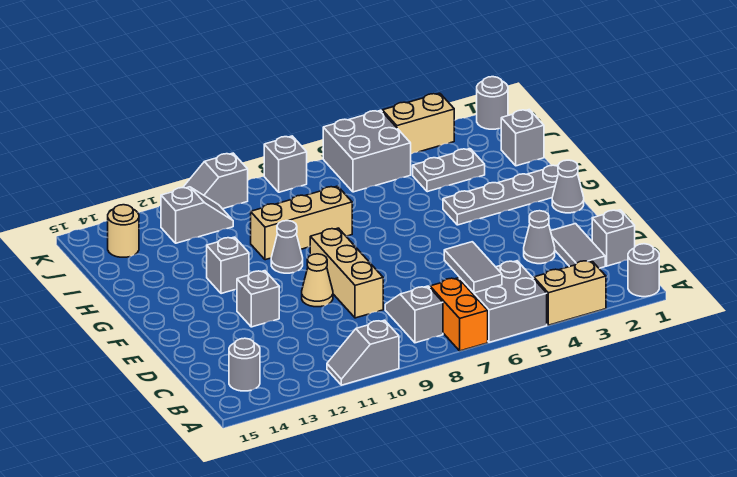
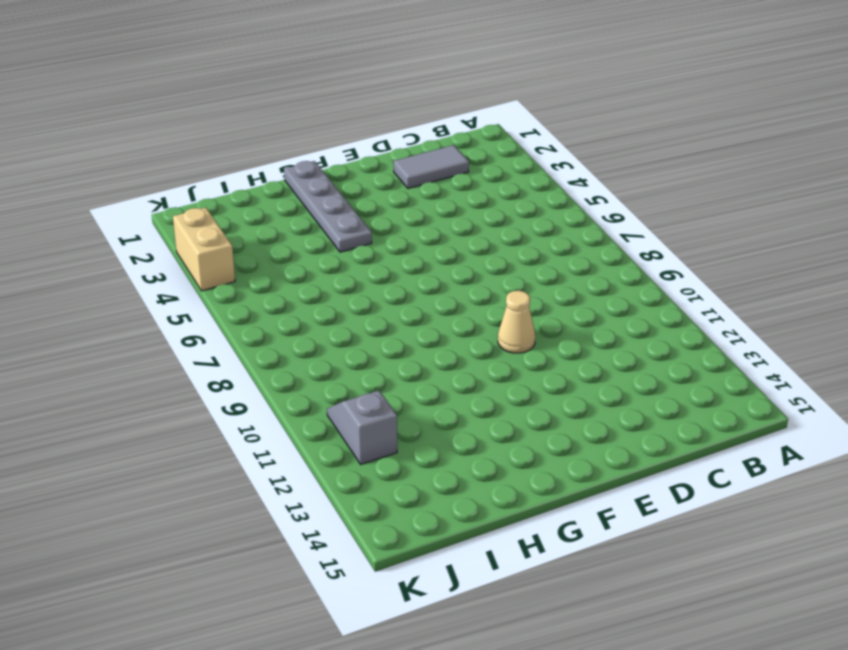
none -> grey round brick A1 level 1
none -> tan brick A3:A4 level 1
none -> grey brick A5:B6 level 1

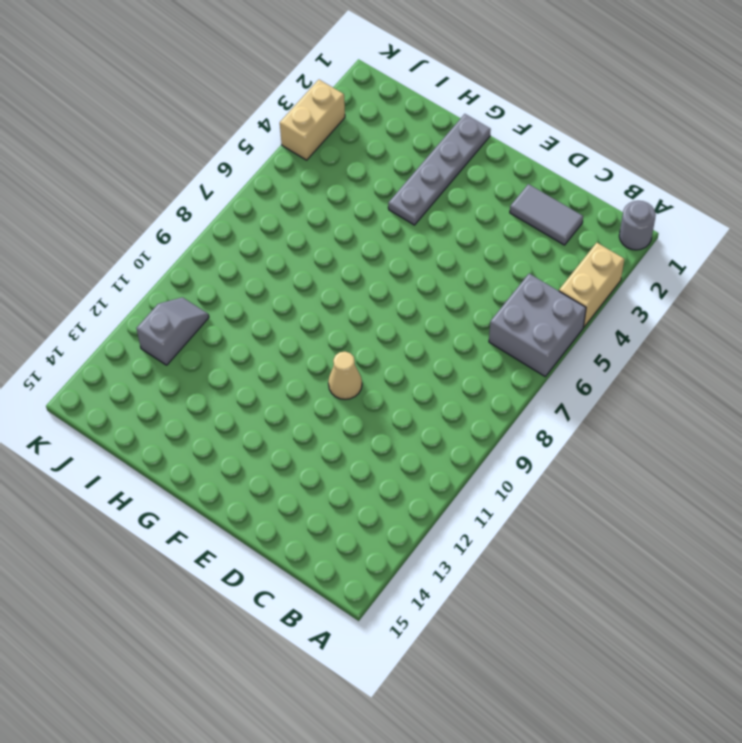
none -> orange brick A7:B7 level 1
none -> grey slope A10:A11 level 1 top 10
none -> grey slope B8:C8 level 1 top B

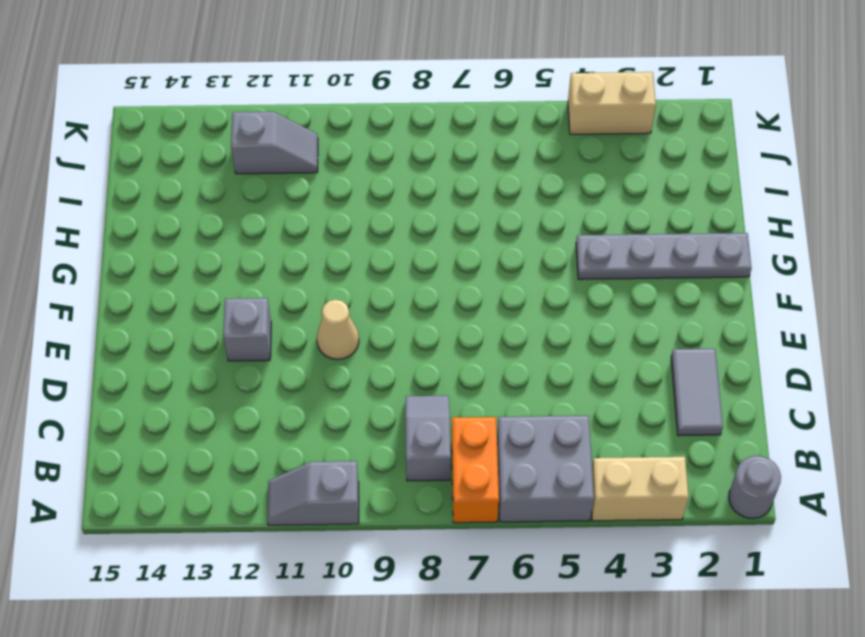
none -> grey round brick B14 level 1
none -> grey brick C1 level 1
none -> grey cone D3 level 1

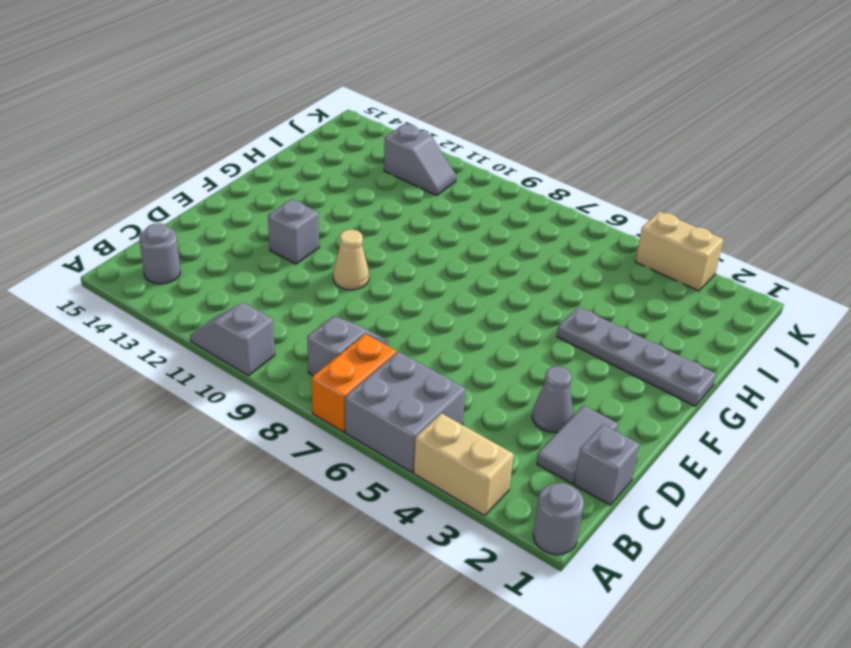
none -> tan brick D9:F9 level 1
none -> grey cone F1 level 1
none -> grey cone G10 level 1

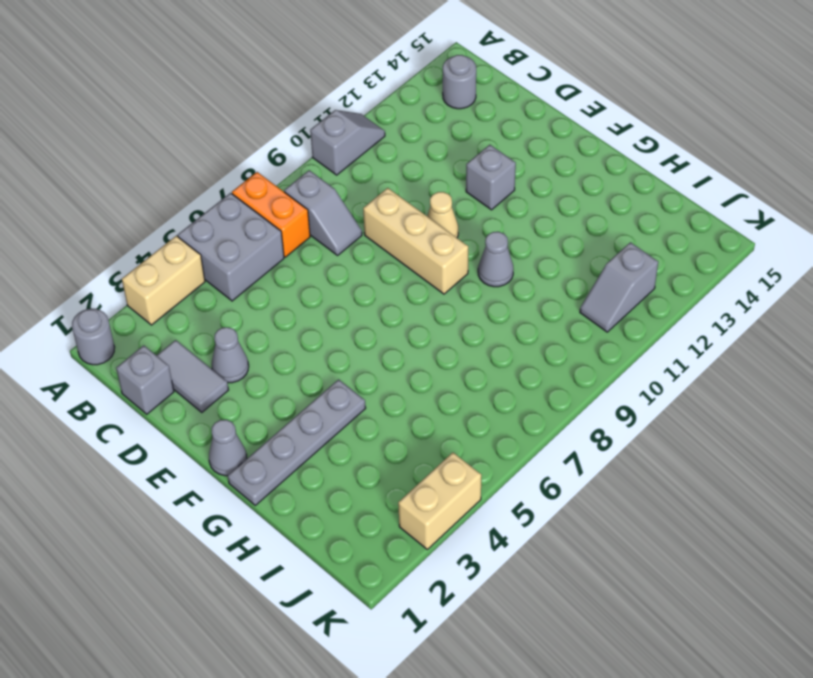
none -> grey brick G12 level 1
none -> tan brick H8:H10 level 1
none -> grey brick I1 level 1

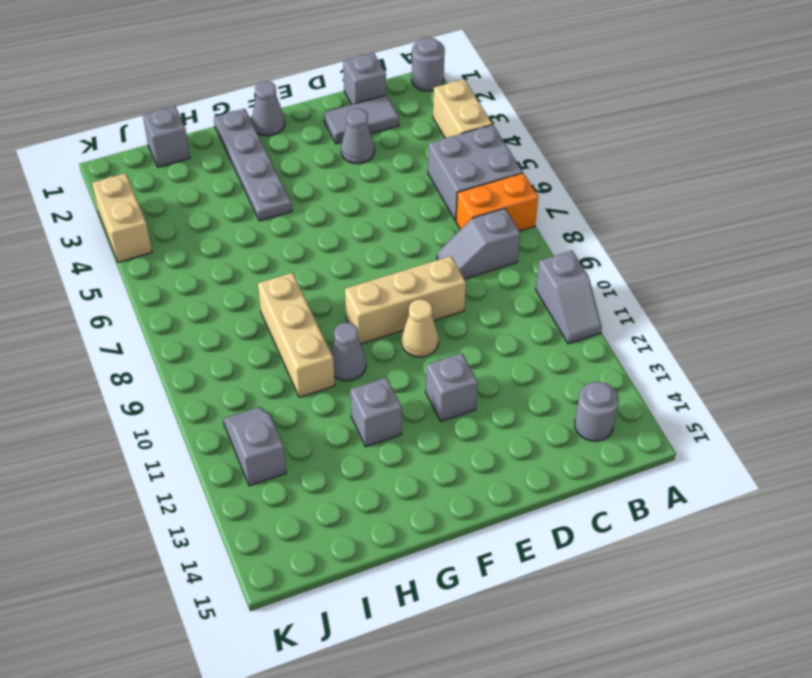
none -> grey plate I3:I4 level 1
none -> grey brick J5:K6 level 1
none -> tan round brick J14 level 1

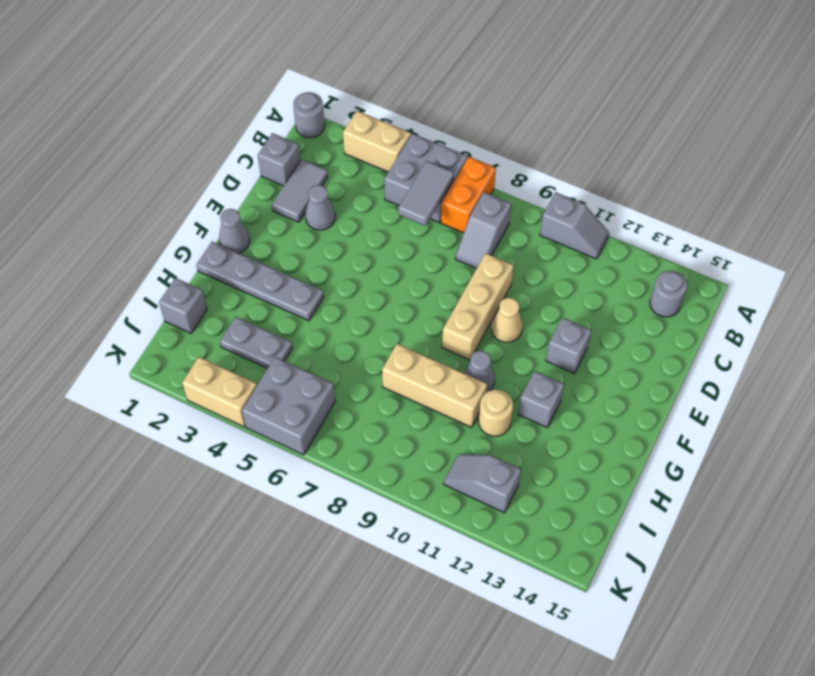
tan round brick H11 level 1 -> tan round brick J14 level 1
none -> grey round brick K1 level 1
none -> grey brick K8 level 1
none -> grey slope K10:K11 level 1 top 10

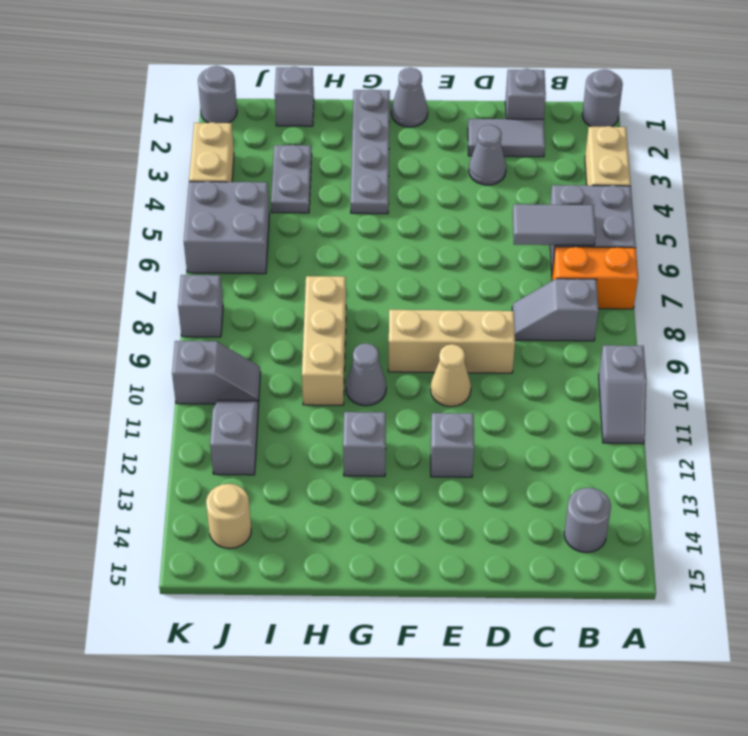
grey slope J10:K10 level 1 top K -> grey slope K10:K11 level 1 top 10

